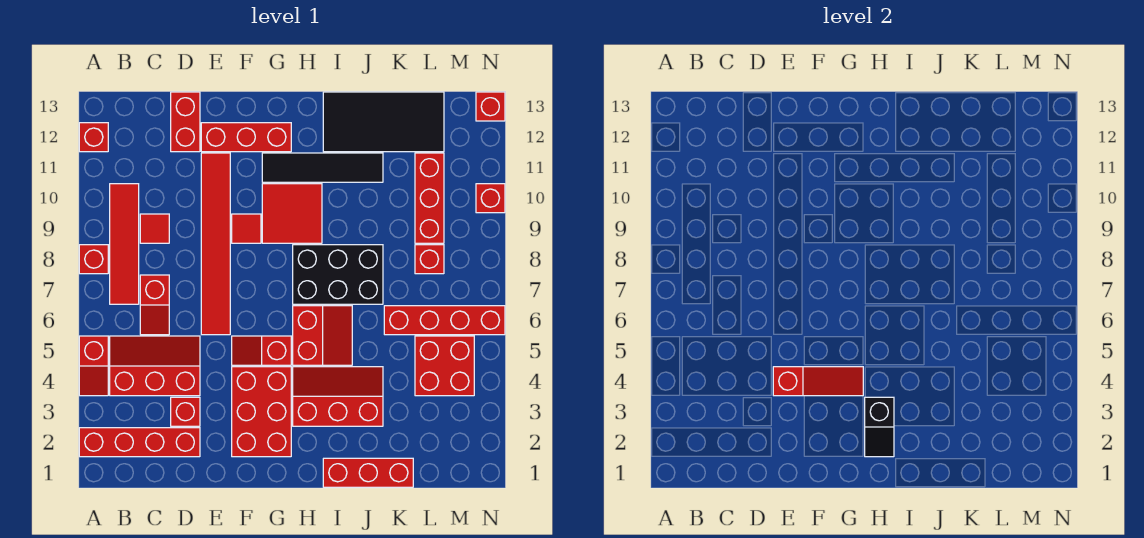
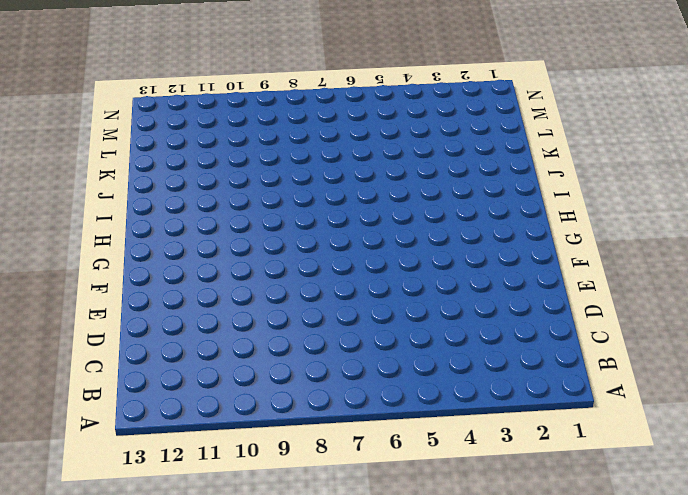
none -> red brick A2:D2 level 1
none -> red slope A4:A5 level 1 top 5
none -> red brick A8 level 1
none -> red brick A12 level 1

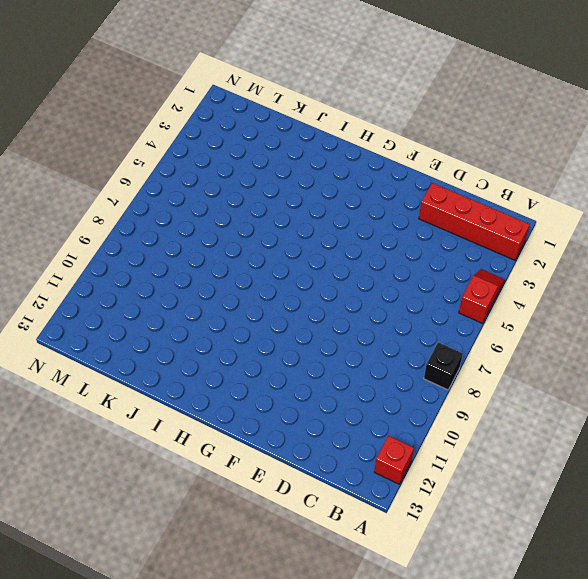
black brick A8 level 1 -> red brick A8 level 1
none -> red slope B4:D5 level 1 top 4
none -> red tile B7:B10 level 1
none -> red slope C6:C7 level 1 top 7
none -> red tile C9 level 1

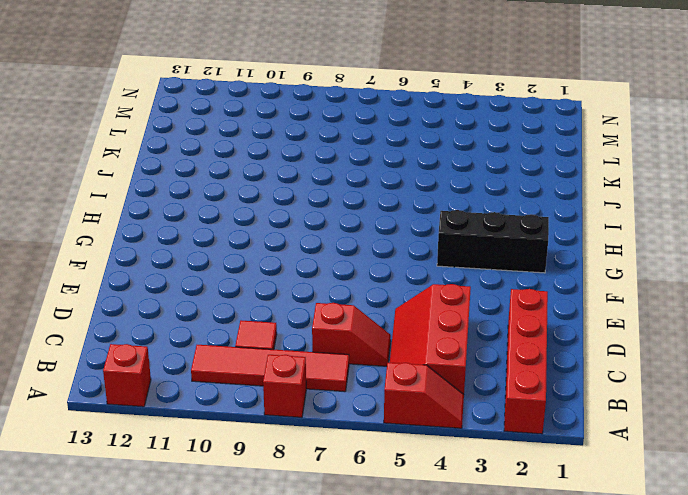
black brick G2:G4 level 1 -> red brick F2:G4 level 1
none -> red brick D3 level 1
none -> red brick D12:D13 level 1
none -> red tile E6:E11 level 1
none -> red brick E12:G12 level 1

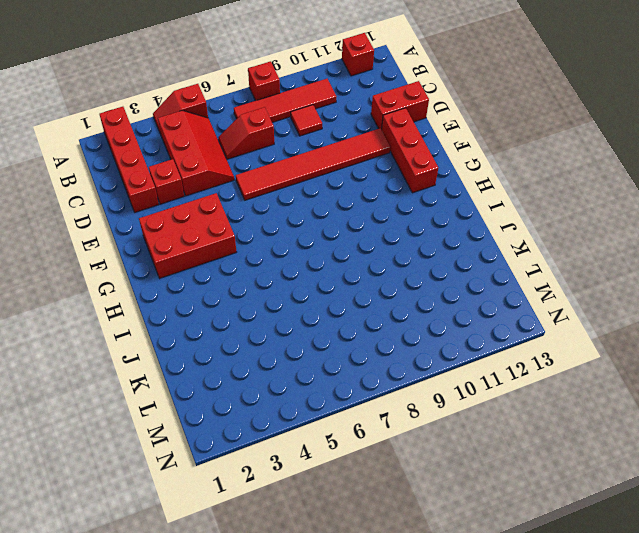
none -> red slope F5:G5 level 1 top G
none -> red tile F9 level 1
none -> red tile G9:H10 level 1
none -> black tile G11:J11 level 1

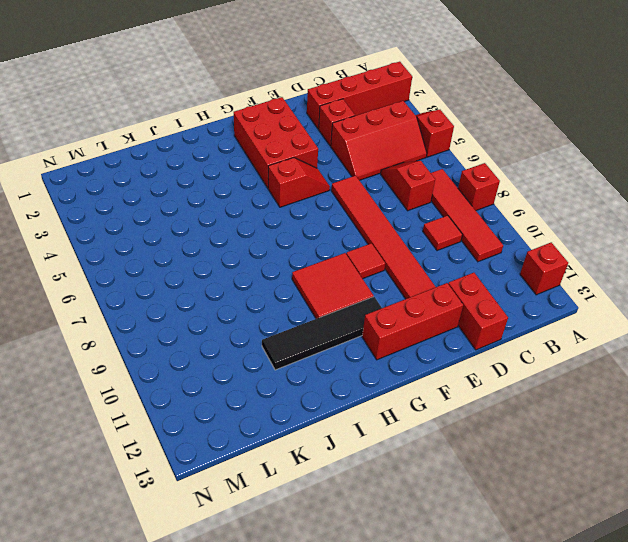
none -> red slope H3:J4 level 1 top 3
none -> red slope H5:I6 level 1 top H
none -> black brick H7:J8 level 1
none -> red brick I1:K1 level 1

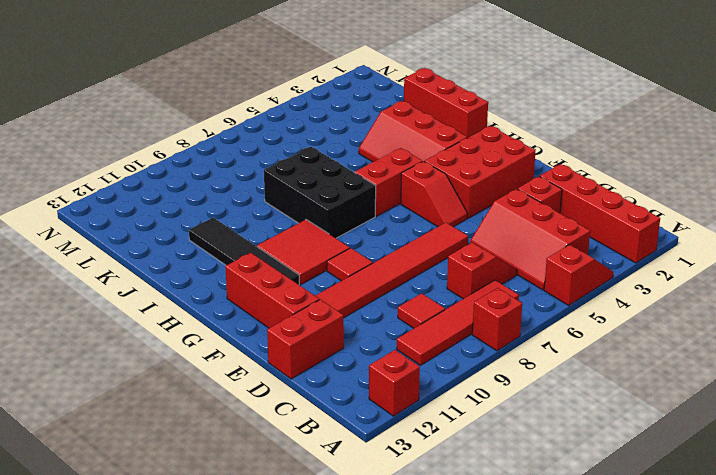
none -> black tile I12:L13 level 1
none -> red brick K6:N6 level 1
none -> red brick L4:M5 level 1
none -> red brick L8 level 1

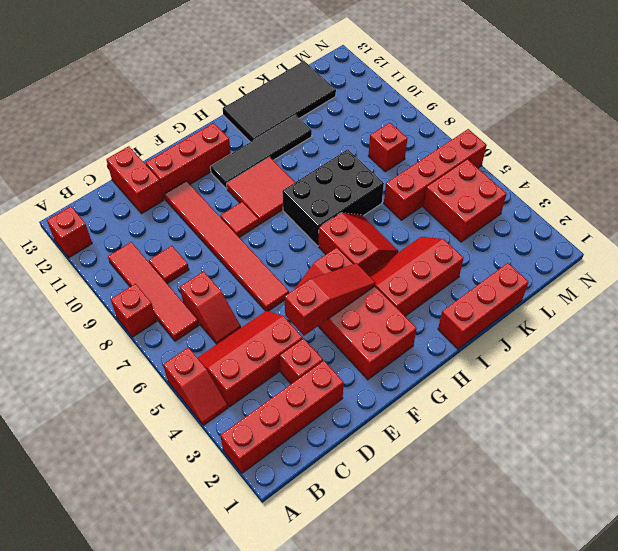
none -> red brick L9:L11 level 1
none -> red brick N10 level 1
none -> red brick N13 level 1
none -> black slope H2:H3 level 2 top 3

